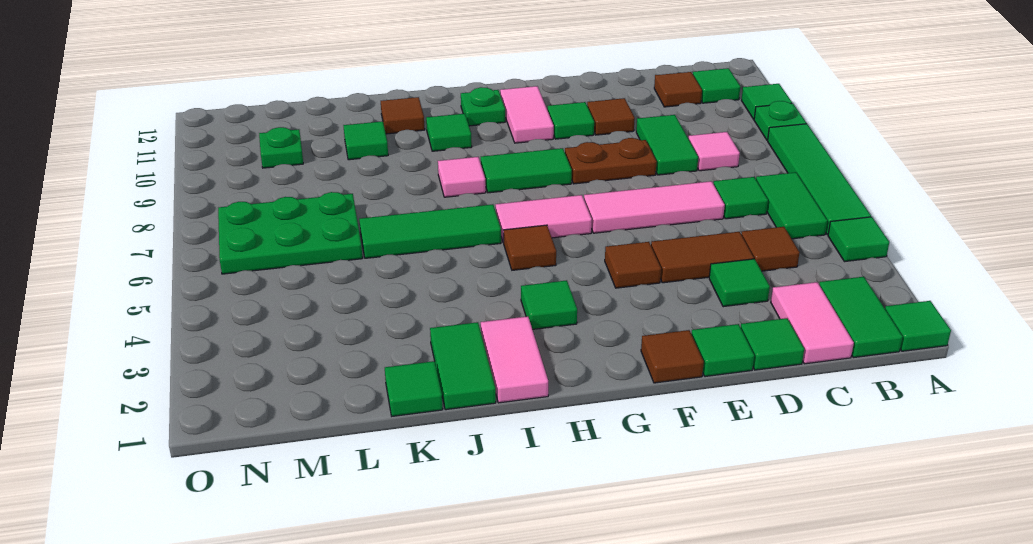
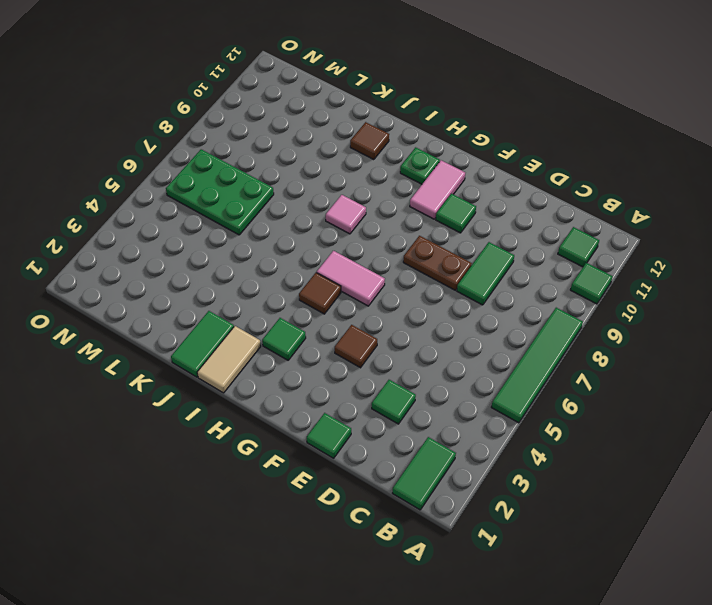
tan tile I1:I2 level 1 -> pink tile I1:I2 level 1
none -> green tile A1 level 1
none -> green tile A4 level 1
none -> green plate A9 level 1
none -> green tile B5:B6 level 1

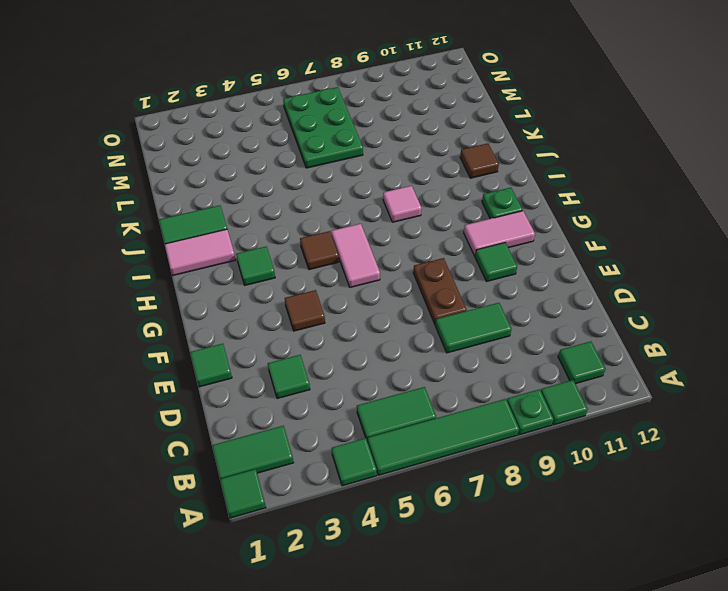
none -> pink tile C1:C2 level 1
none -> brown tile C4 level 1
none -> green tile C6 level 1
none -> pink tile C8 level 1

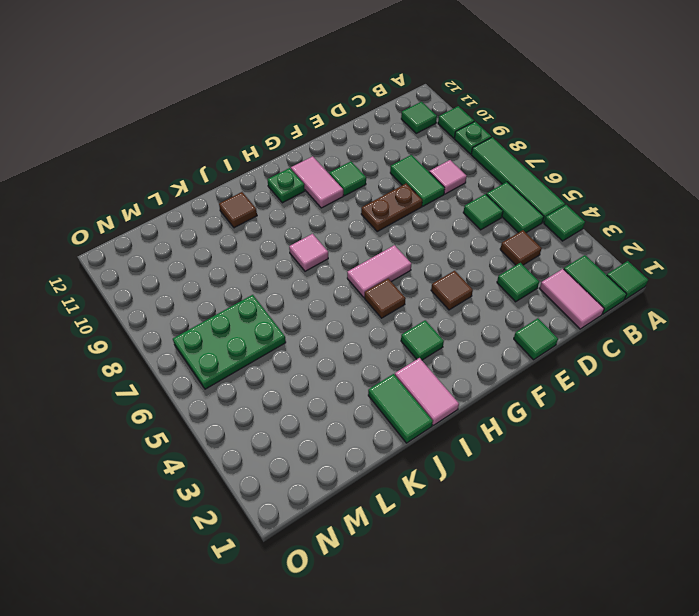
none -> brown tile C11 level 1
none -> green tile D1 level 1
none -> brown tile D4:E4 level 1
none -> pink tile D6:F6 level 1

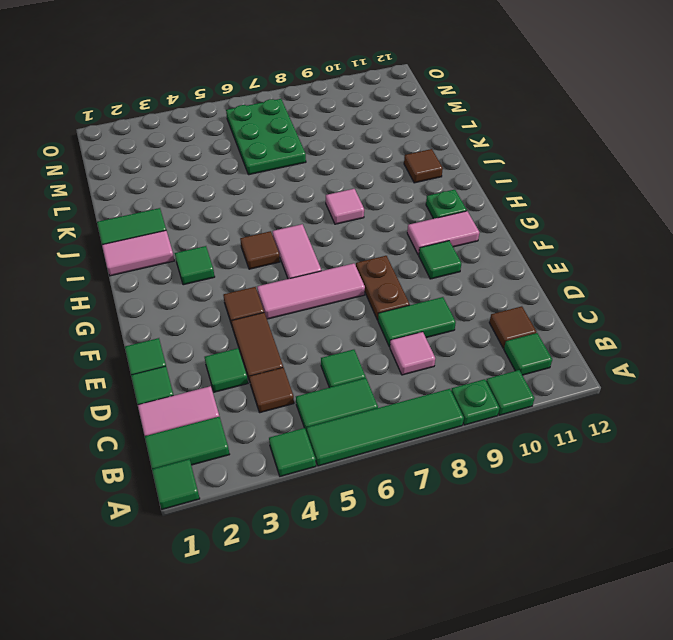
pink tile F5:F7 level 1 -> pink tile D6:F6 level 1
none -> brown tile E10 level 1
none -> brown tile F1 level 1
none -> green tile G8:H8 level 1
none -> green tile I6:K6 level 1

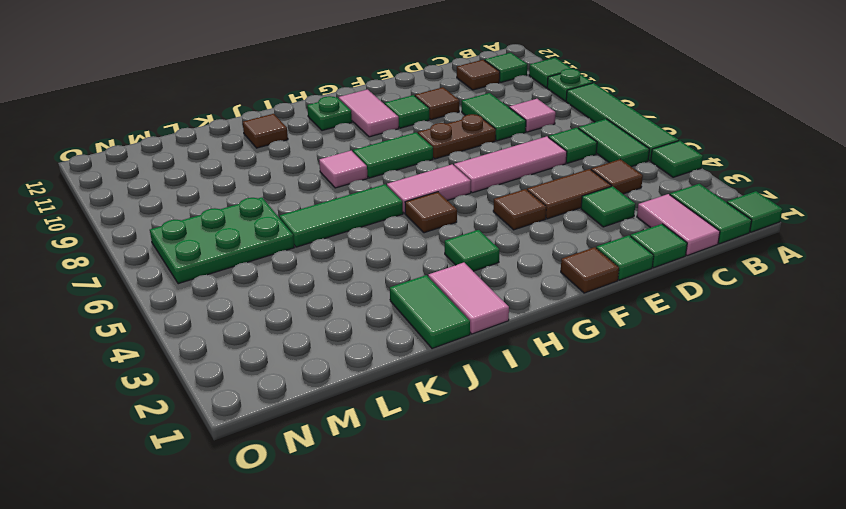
none -> green tile I10 level 1
none -> green tile K1 level 1
none -> green tile K10 level 1
none -> green plate M10 level 1

